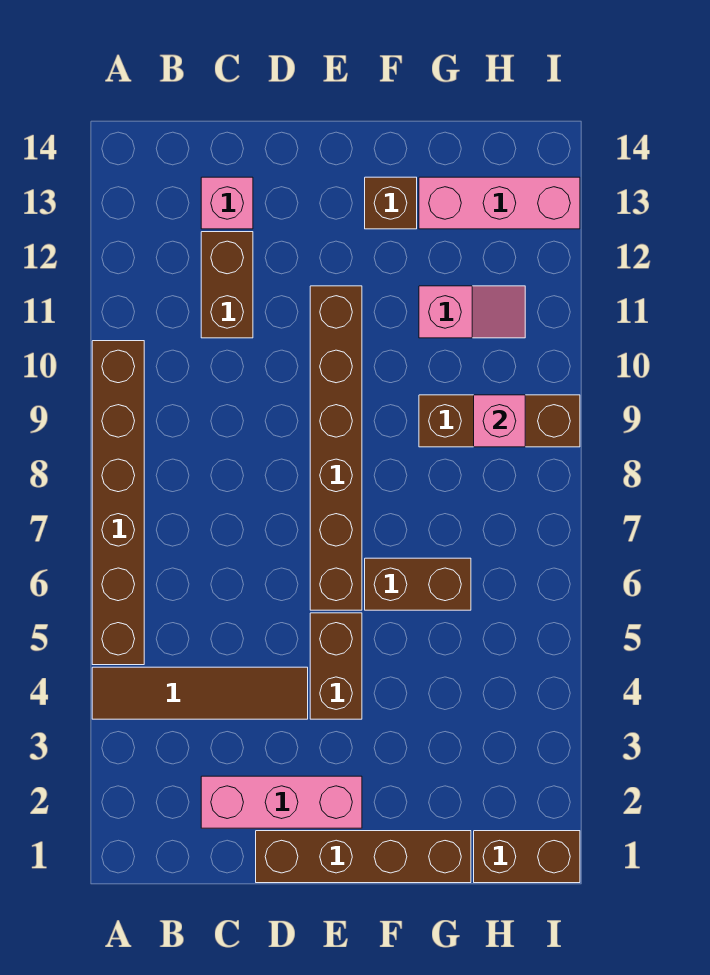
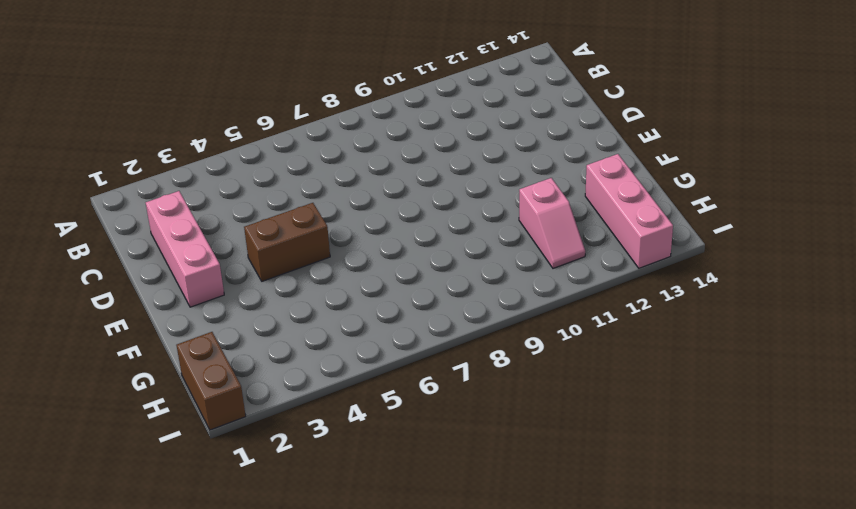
none -> brown tile A4:D4 level 1
none -> brown brick A5:A10 level 1
none -> brown brick C11:C12 level 1

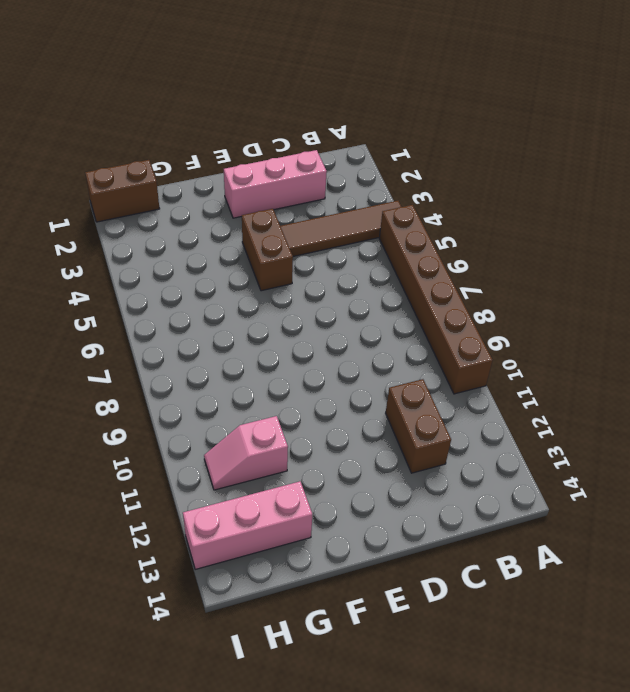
none -> pink brick C13 level 1
none -> brown brick D1:G1 level 1
none -> brown brick E6:E11 level 1

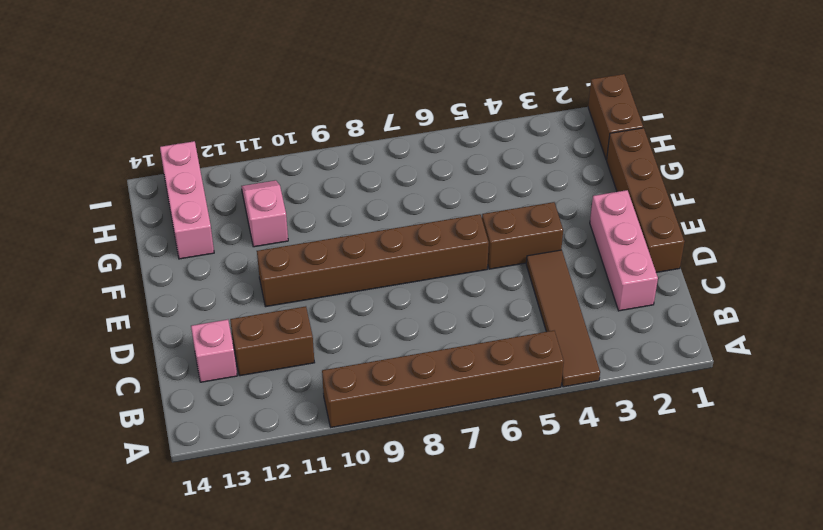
none -> brown brick F6:G6 level 1
none -> brown brick F13 level 1
none -> brown brick G9:I9 level 1

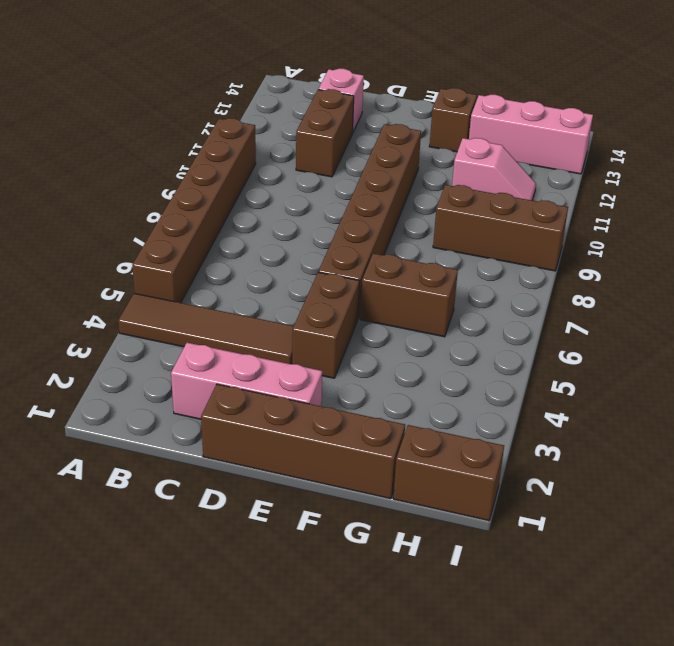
none -> pink brick H9 level 2

